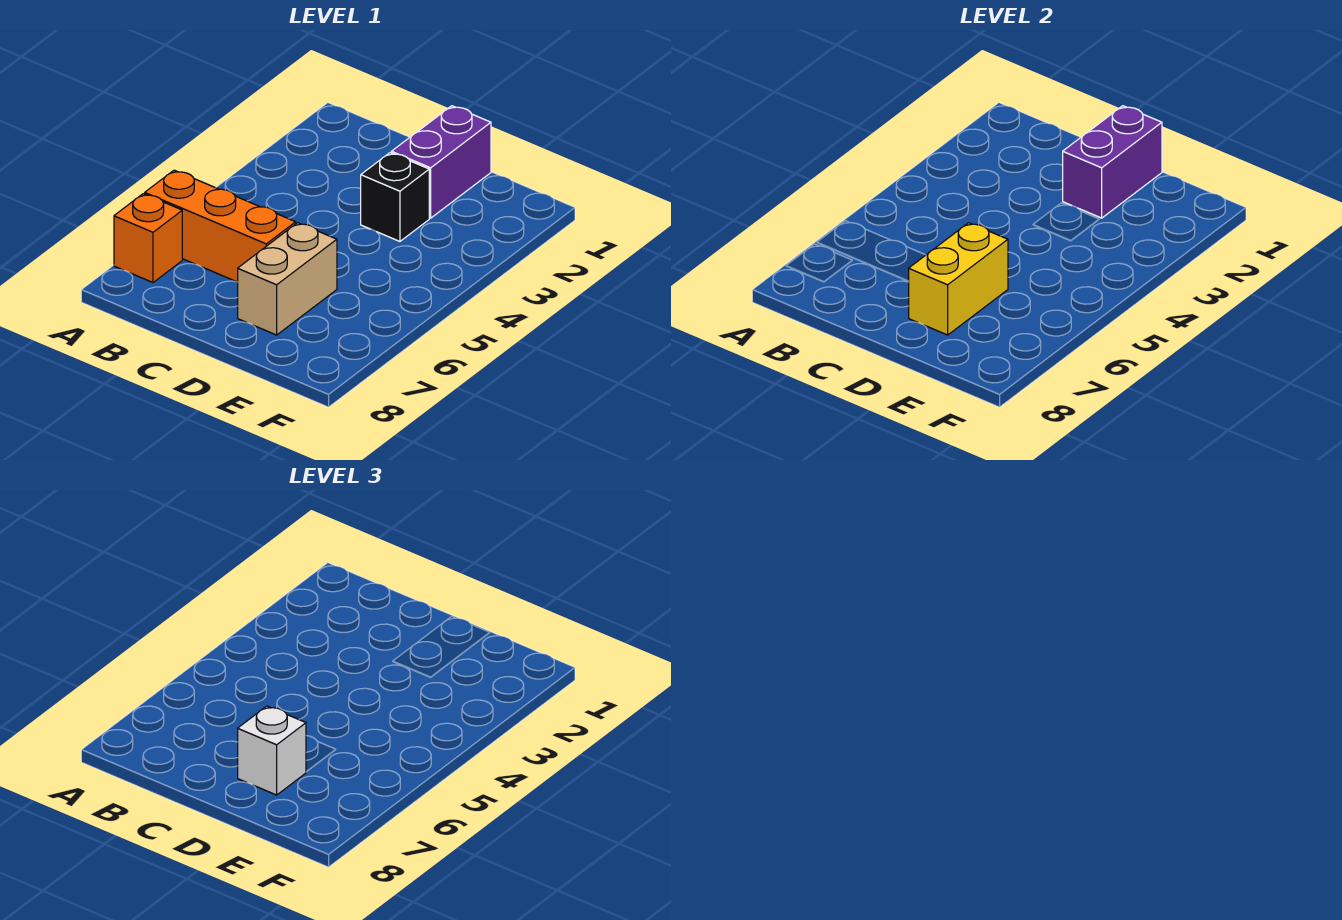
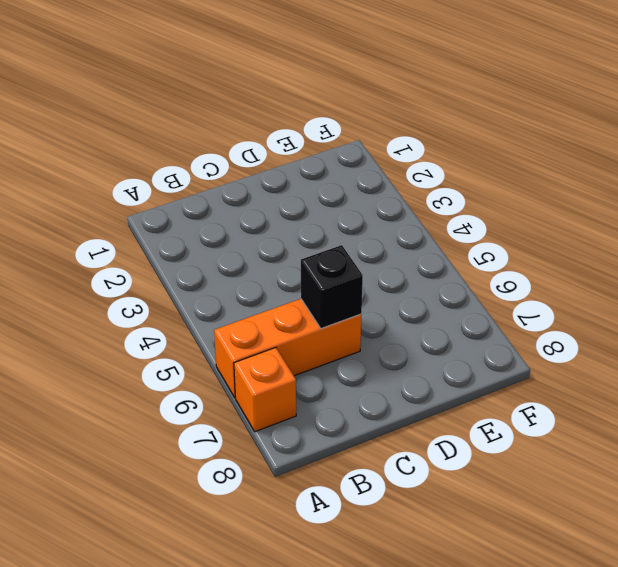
black brick C6 level 2 -> black brick D3 level 1
none -> purple brick D1:D2 level 1
none -> tan brick D6:D7 level 1

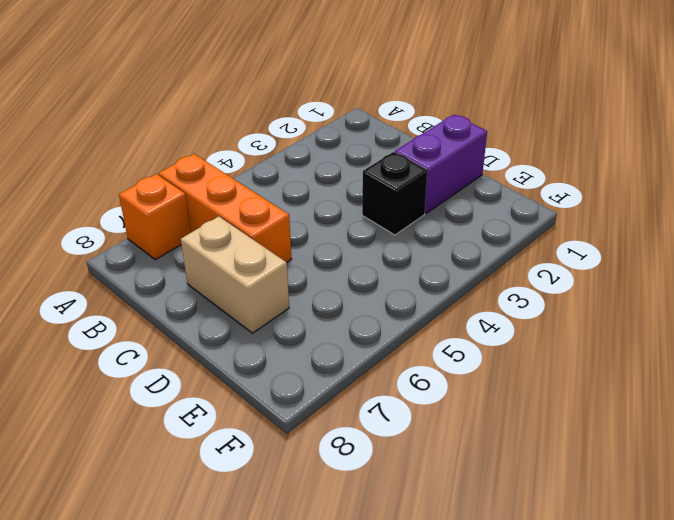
tan brick C7:D7 level 1 -> tan brick D6:D7 level 1
none -> purple brick D1:D2 level 2
none -> yellow brick D6:D7 level 2

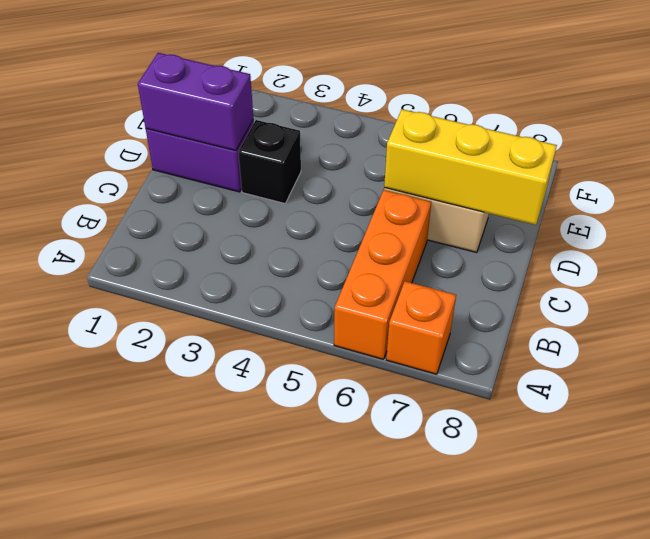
yellow brick D6:D8 level 2 -> yellow brick D6:D7 level 2
none -> white brick D7 level 3

